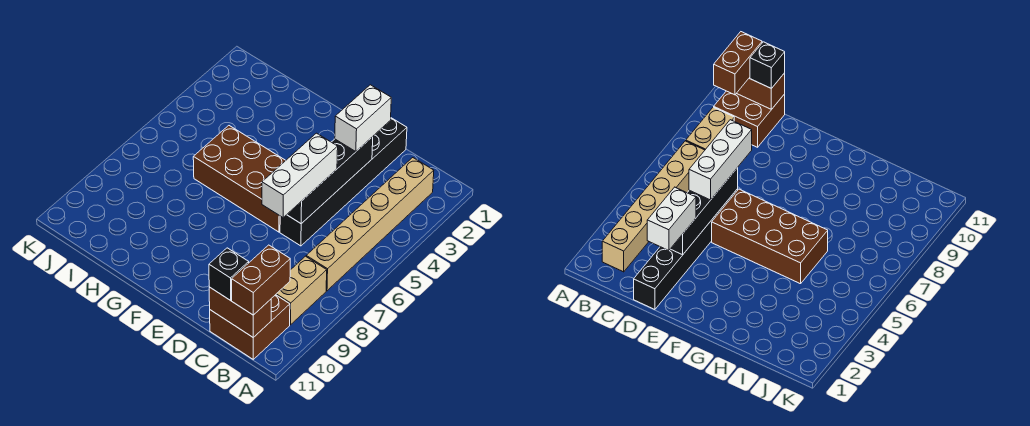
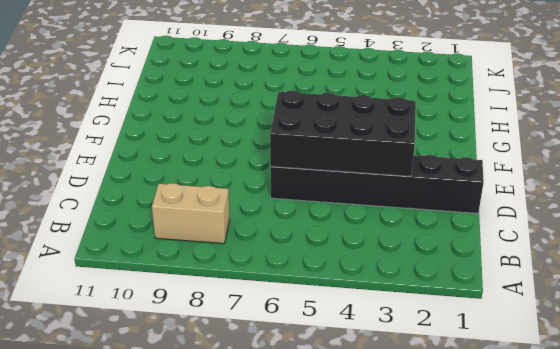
black brick D3:E6 level 2 -> black brick D3:D6 level 2
none -> tan brick B2:B7 level 1
none -> brown brick B10:C11 level 1

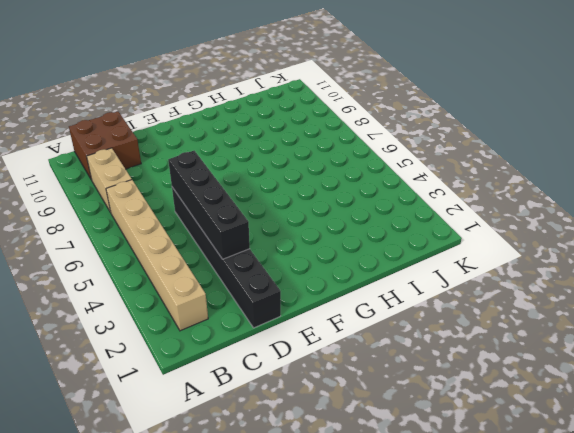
none -> brown brick E5:H6 level 1
none -> brown brick B11:C11 level 2

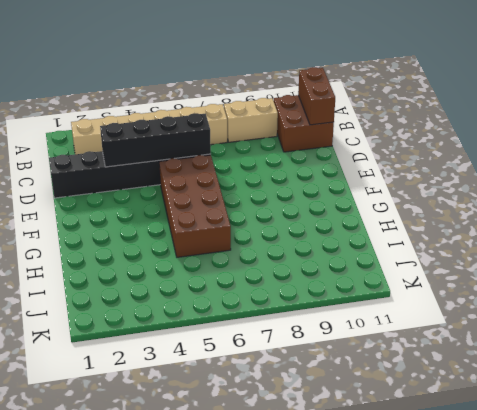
none -> brown brick B10:B11 level 3
none -> black brick C11 level 3

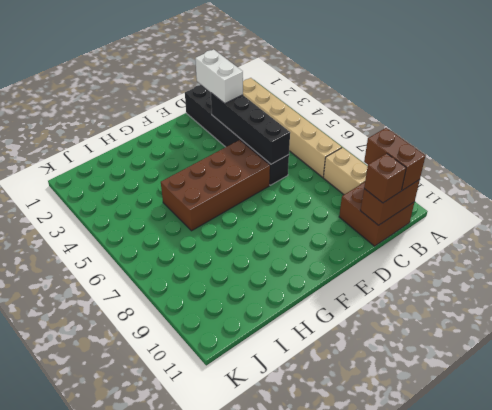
brown brick C11 level 3 -> black brick C11 level 3
none -> white brick D5:D7 level 3

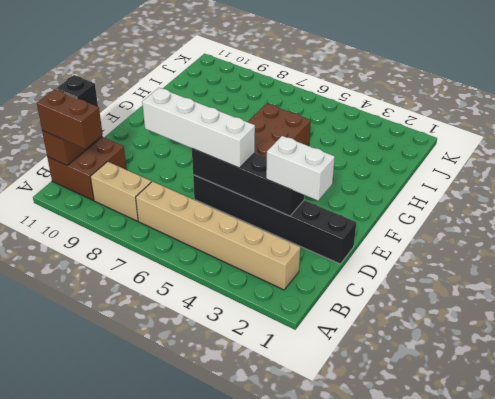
white brick D5:D8 level 3 -> white brick D5:D7 level 3

